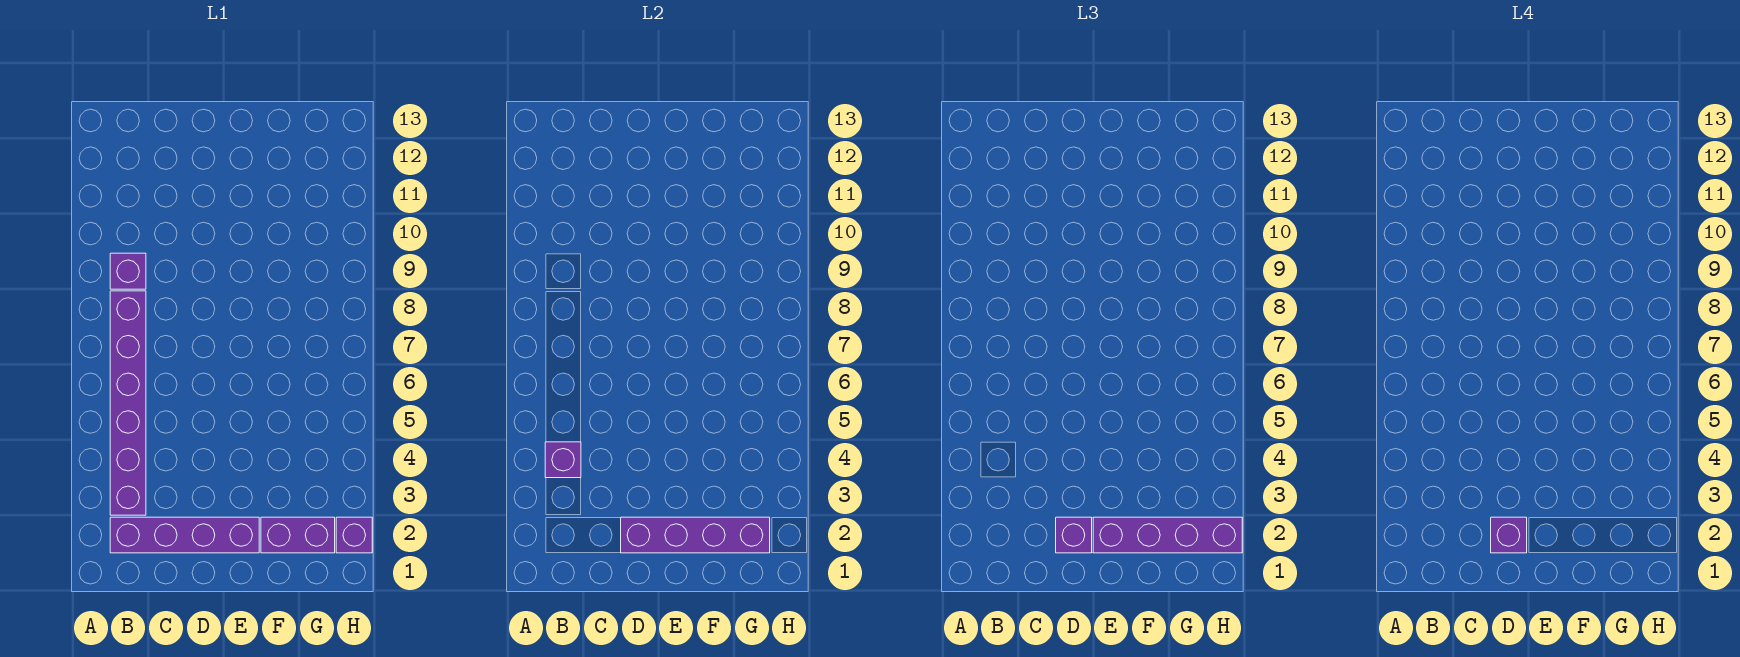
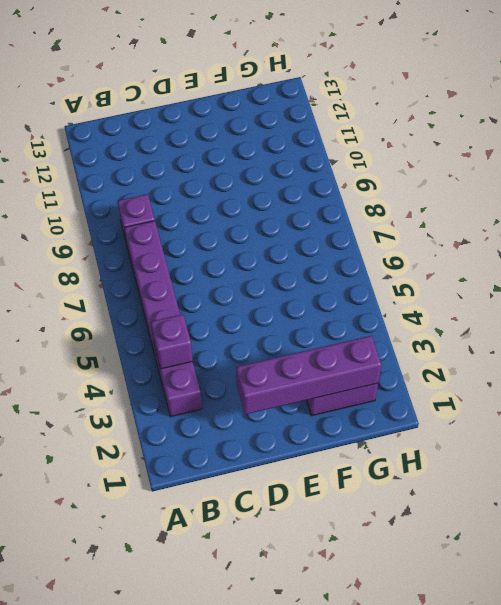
none -> purple brick B2:E2 level 1
none -> purple brick H2 level 1

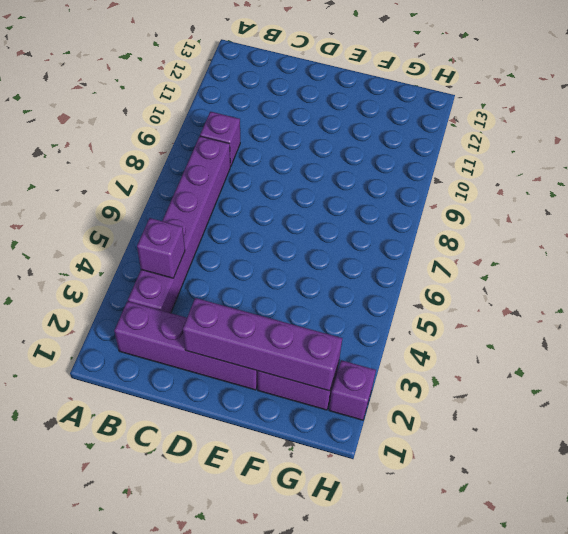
none -> purple brick D2 level 3
none -> purple brick E2:H2 level 3

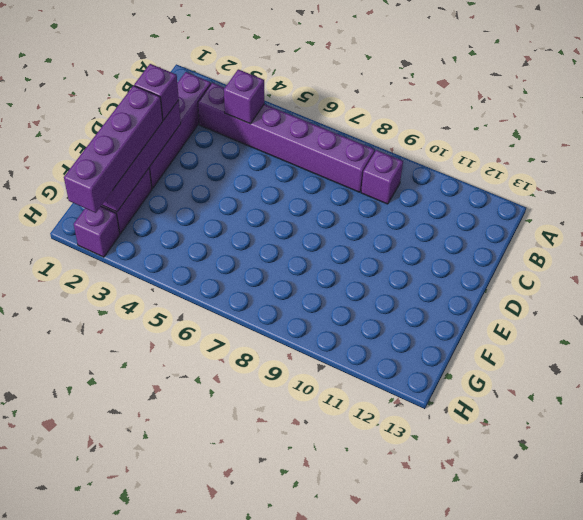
none -> purple brick D2 level 4

